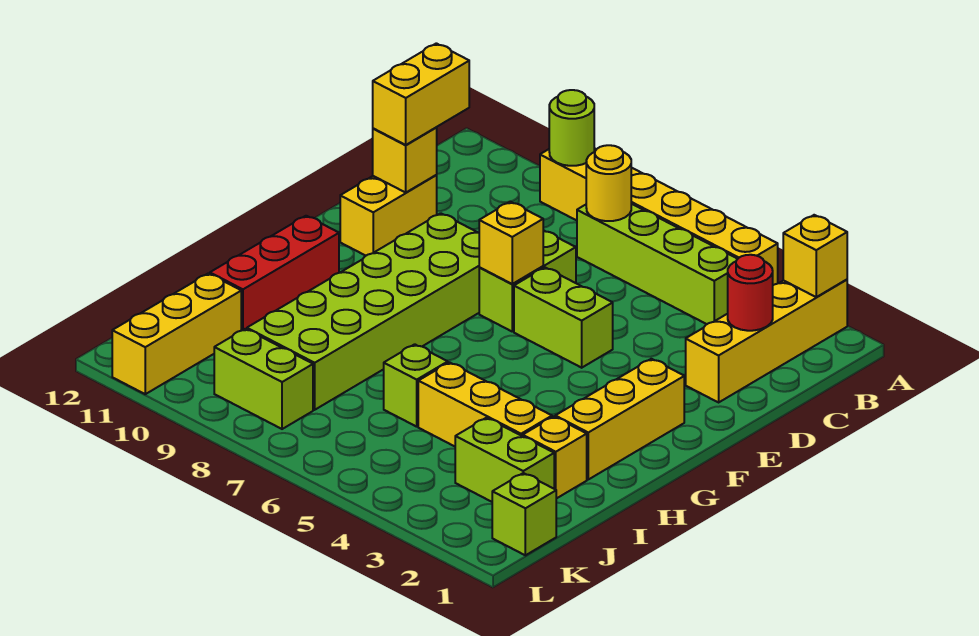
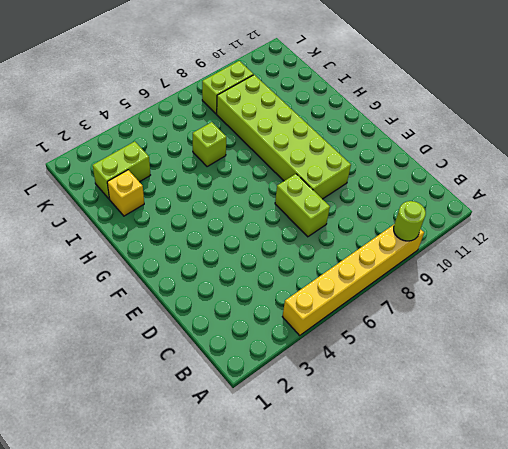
none -> yellow brick A2:D2 level 1
none -> lime brick B4:B7 level 1
none -> yellow brick D11:E11 level 1

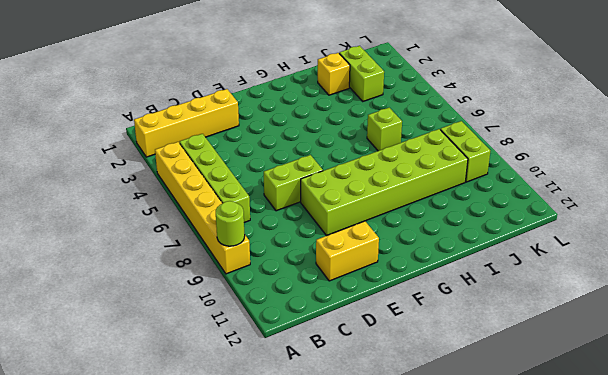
none -> lime brick E5:E6 level 1
none -> yellow brick F2:H2 level 1
none -> red brick G11:I11 level 1

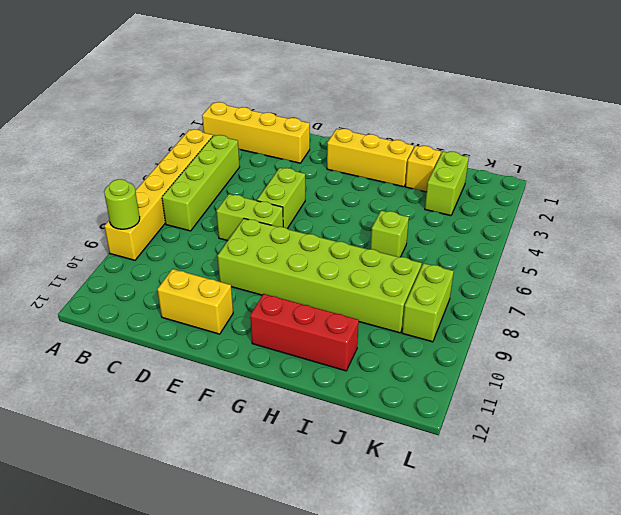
none -> yellow brick I3:I5 level 1
none -> yellow brick J11:L11 level 1
none -> lime brick K1 level 1

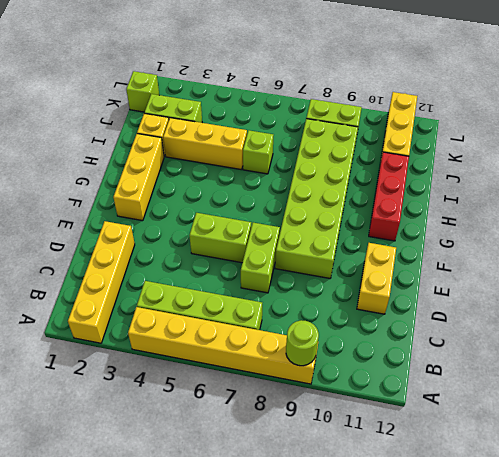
none -> yellow brick A2 level 2
none -> yellow round brick B7 level 2
none -> red round brick C2 level 2

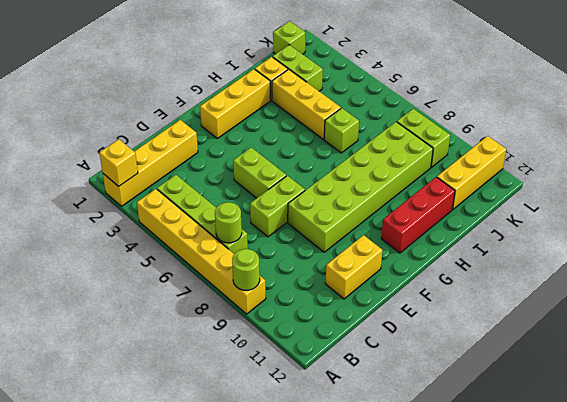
lime round brick B7 level 2 -> yellow round brick B7 level 2
none -> red round brick C2 level 2
none -> yellow brick D11 level 2
none -> yellow brick E7 level 2

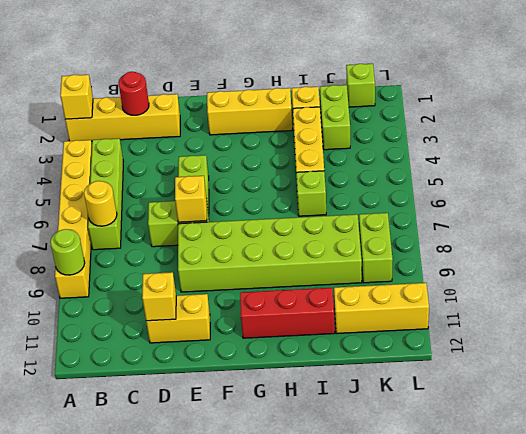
none -> yellow brick C11:D11 level 3

